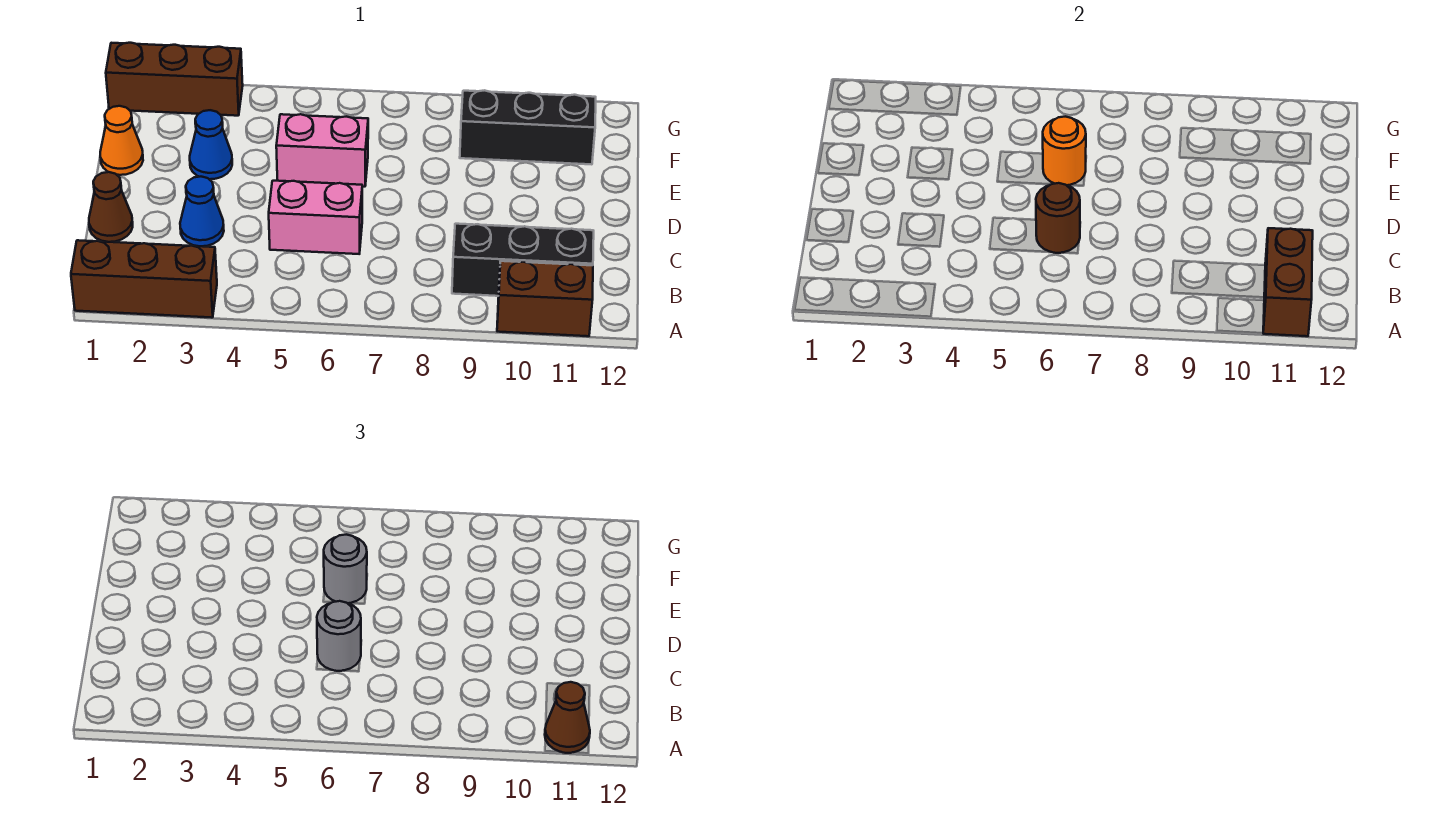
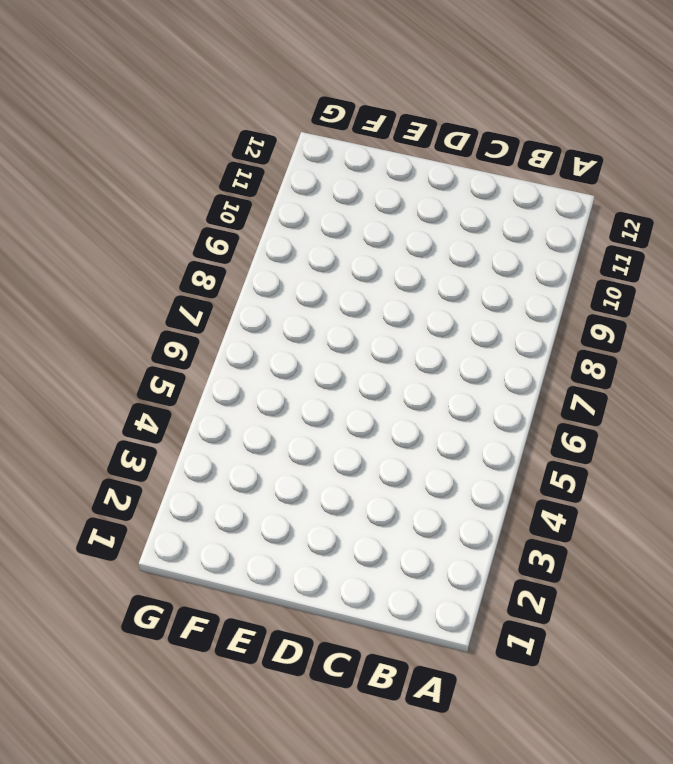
none -> brown brick A1:A3 level 1
none -> brown brick A10:A11 level 1
none -> black brick B9:B11 level 1

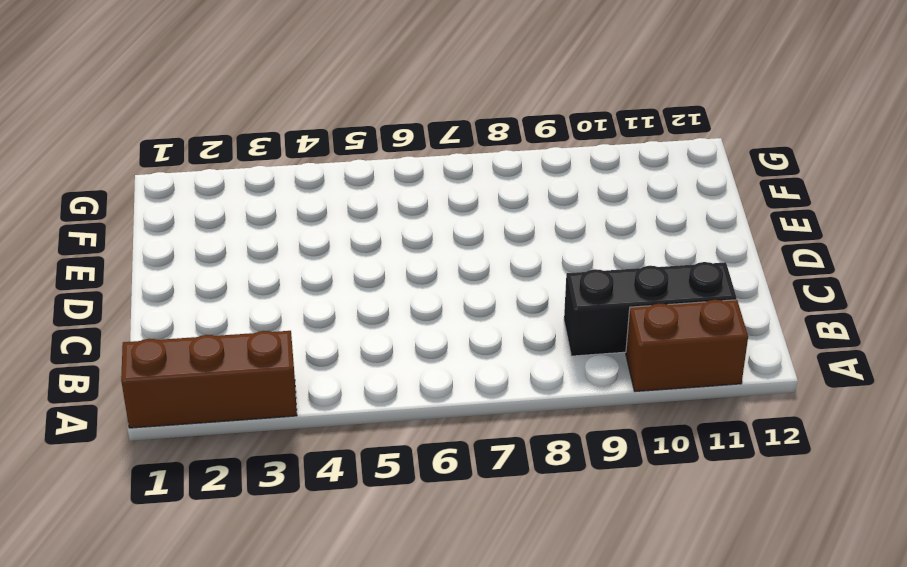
none -> brown cone C1 level 1
none -> blue cone C3 level 1
none -> pink brick C5:C6 level 1

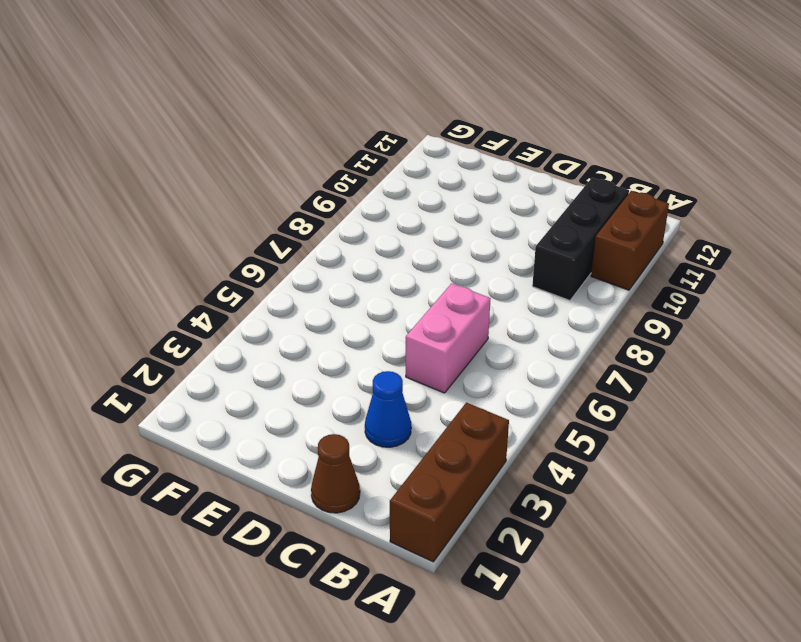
none -> orange cone E1 level 1
none -> blue cone E3 level 1
none -> pink brick E5:E6 level 1

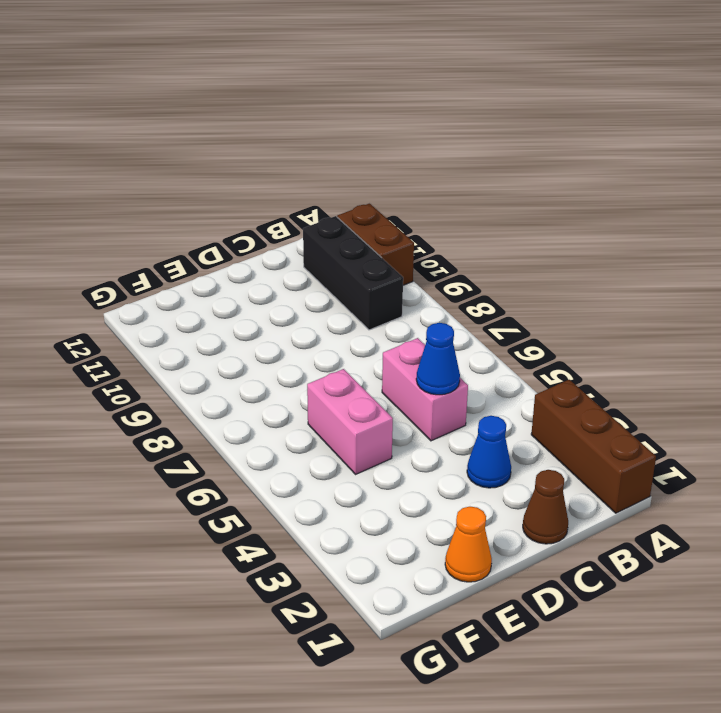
blue cone C5 level 2 -> blue cone E3 level 1
none -> black brick F9:F11 level 1
none -> brown brick G1:G3 level 1
none -> brown brick A11:B11 level 2

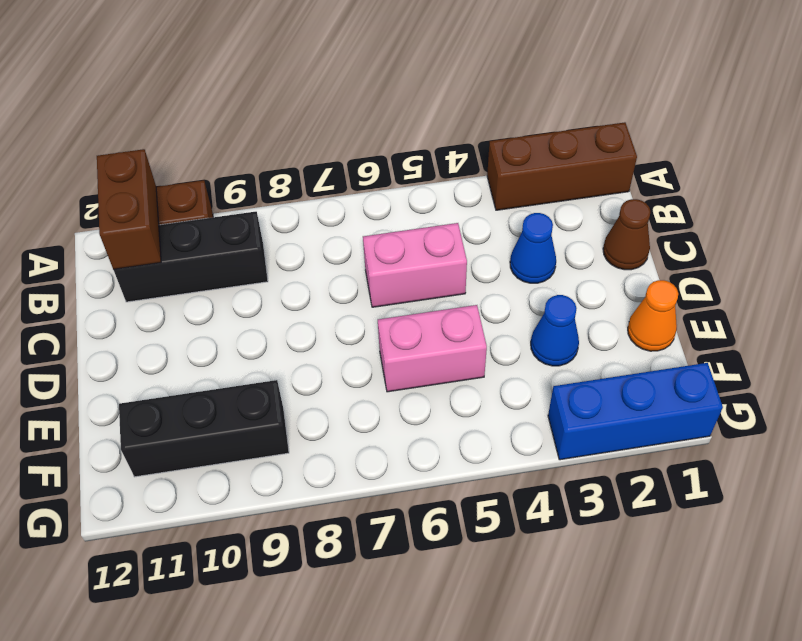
blue brick G1:G3 level 1 -> brown brick G1:G3 level 1
none -> brown round brick C6 level 2
none -> orange round brick E6 level 2
none -> brown cone A11 level 3

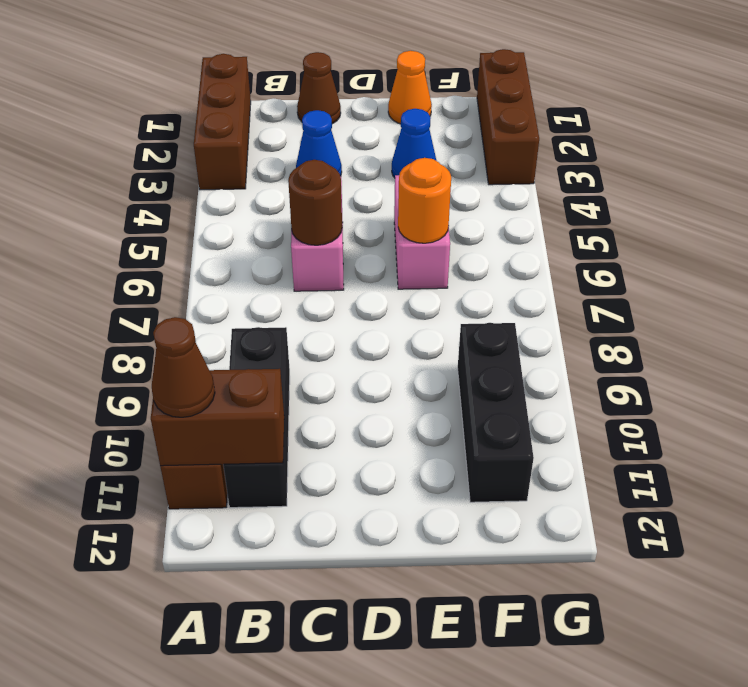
none -> grey round brick C6 level 3
none -> grey round brick E6 level 3

